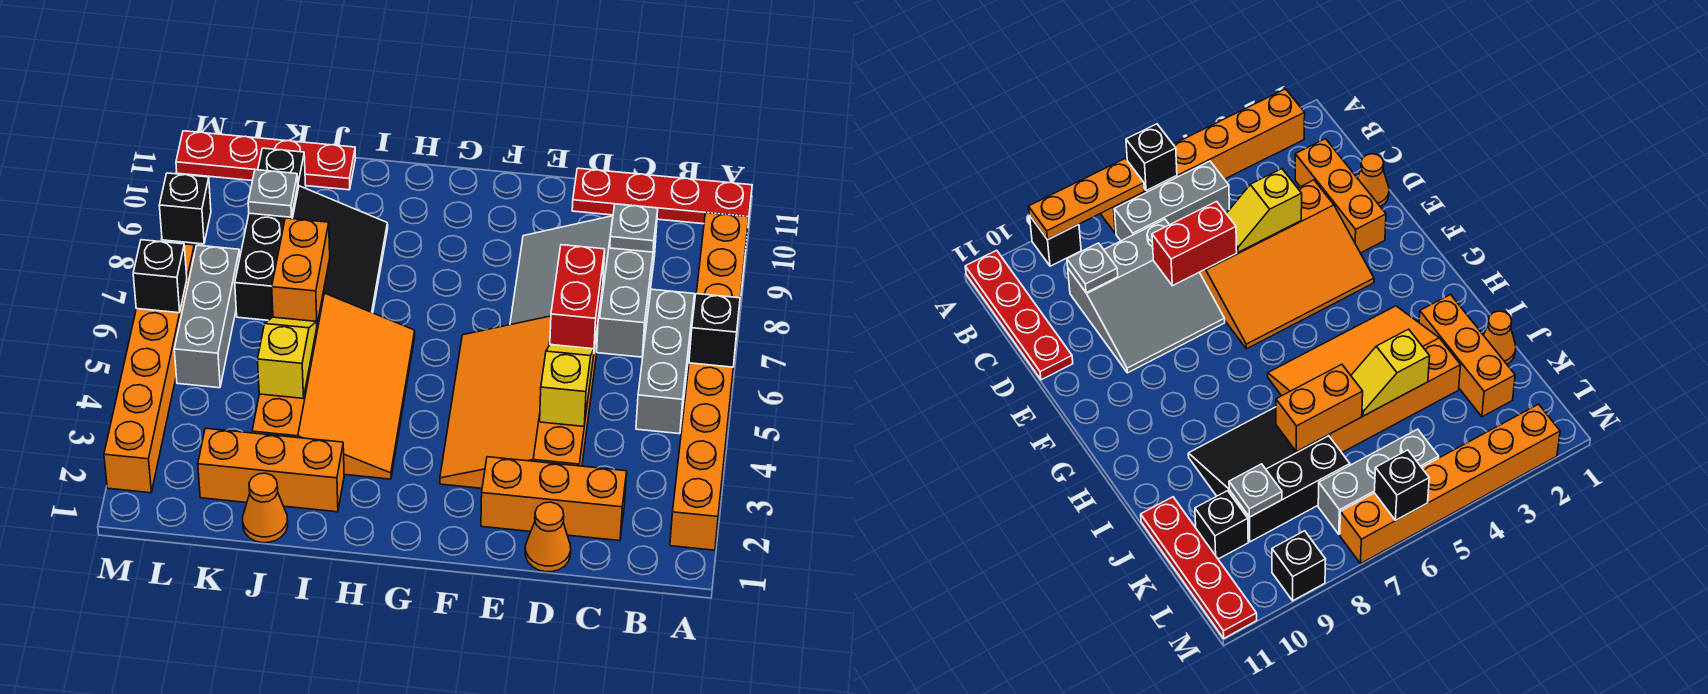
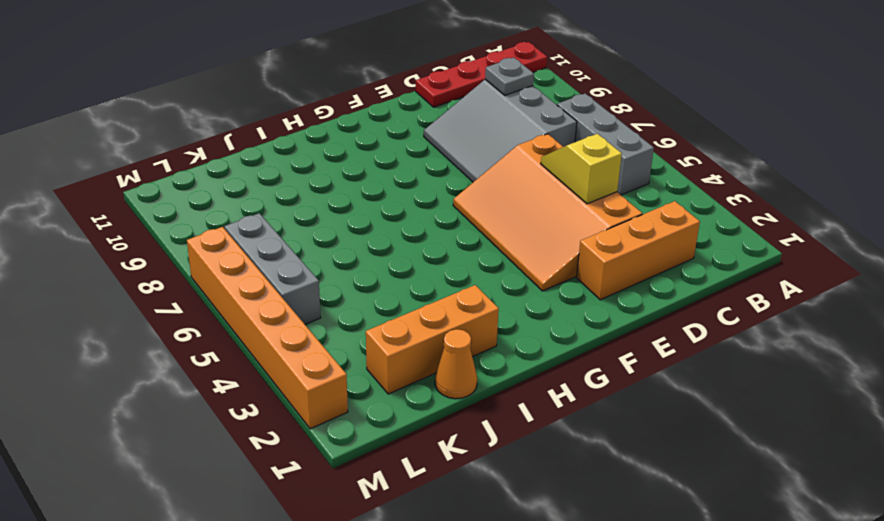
none -> orange brick A2:A7 level 1
none -> black brick A9 level 1
none -> orange cone D1 level 1

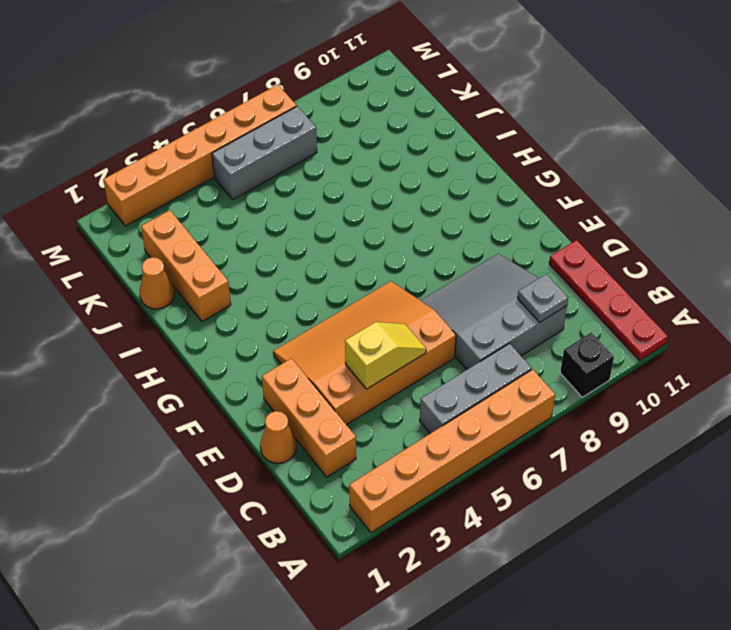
none -> orange slope H3:J6 level 1 top J
none -> black slope I7:K9 level 1 top K
none -> red plate J11:M11 level 1

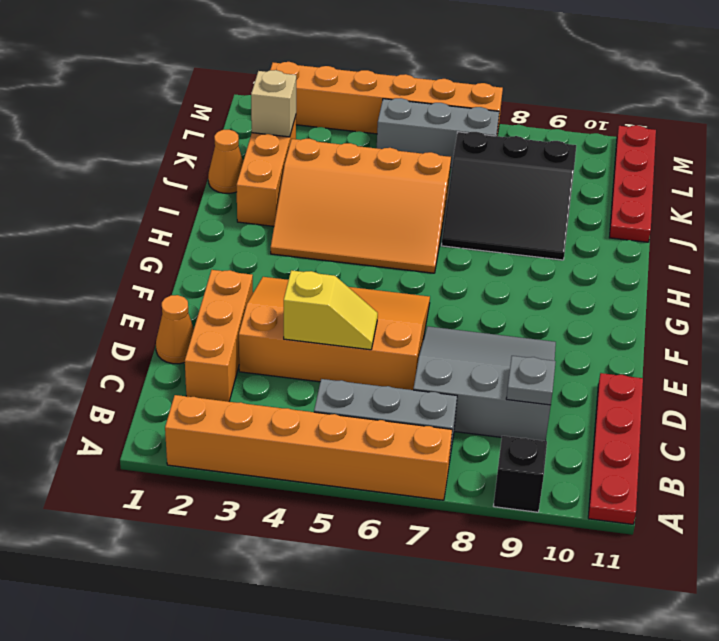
tan brick K2 level 2 -> none
none -> black brick K10 level 1
none -> black brick M9 level 1
none -> black brick A6 level 2

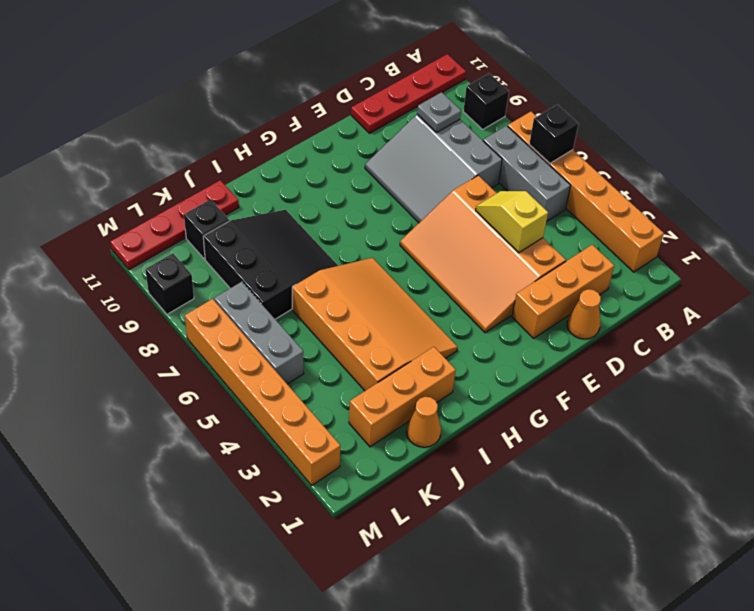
none -> orange plate A7:A9 level 2
none -> red brick D6:D7 level 2
none -> yellow slope J4:J5 level 2 top 4

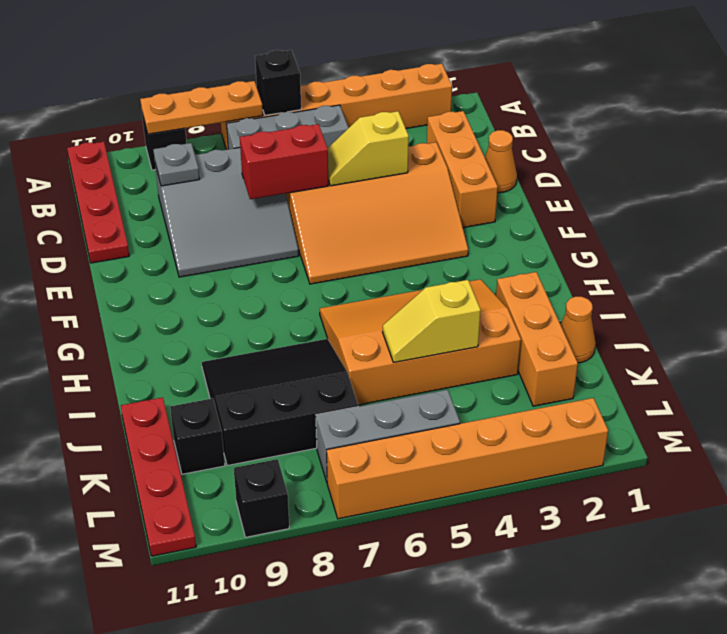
none -> orange brick J6:J7 level 2
none -> grey plate K9 level 2
none -> black brick M6 level 2

